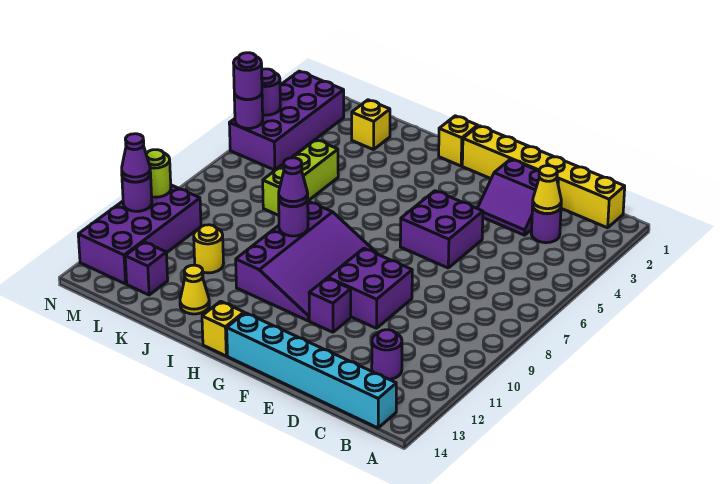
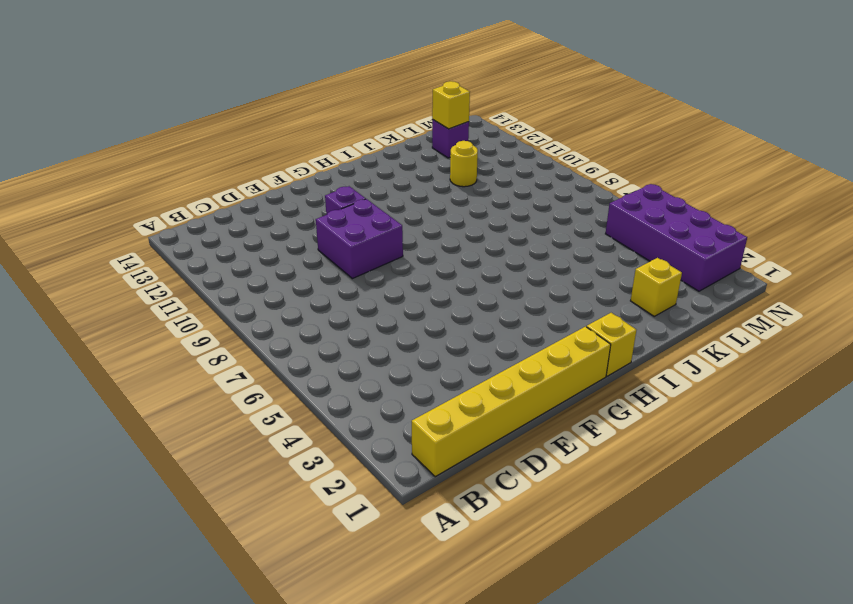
yellow brick L13 level 2 -> yellow brick H14 level 1
none -> cyan brick B14:G14 level 1
none -> purple round brick C3 level 1
none -> purple round brick C12 level 1

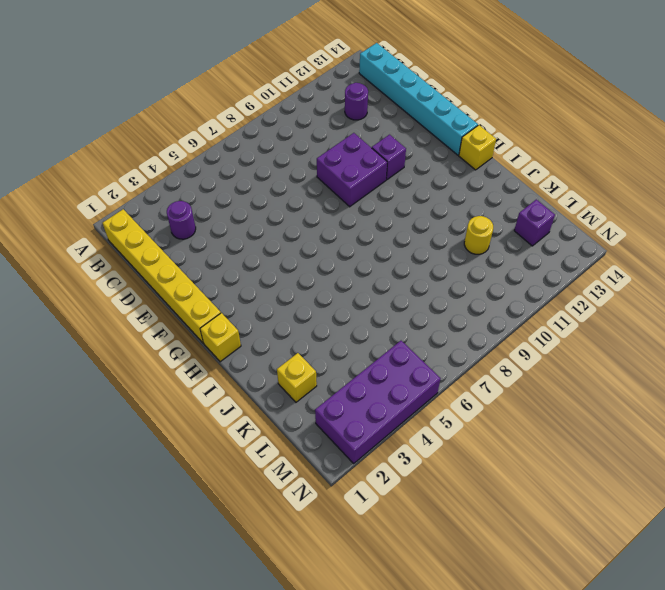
none -> purple slope D2:E3 level 1 top 2
none -> purple brick E5:F6 level 1
none -> purple slope G8:I11 level 1 top I

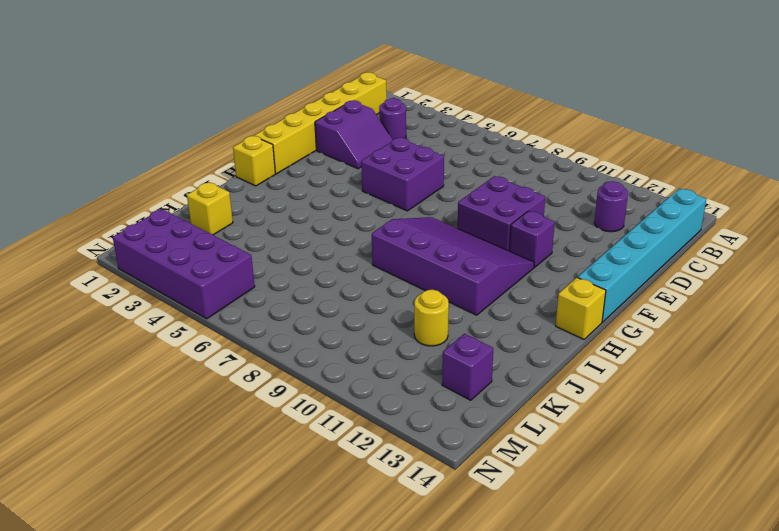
none -> yellow cone J13 level 1
none -> lime brick K5:K7 level 1
none -> purple brick M10:N13 level 1

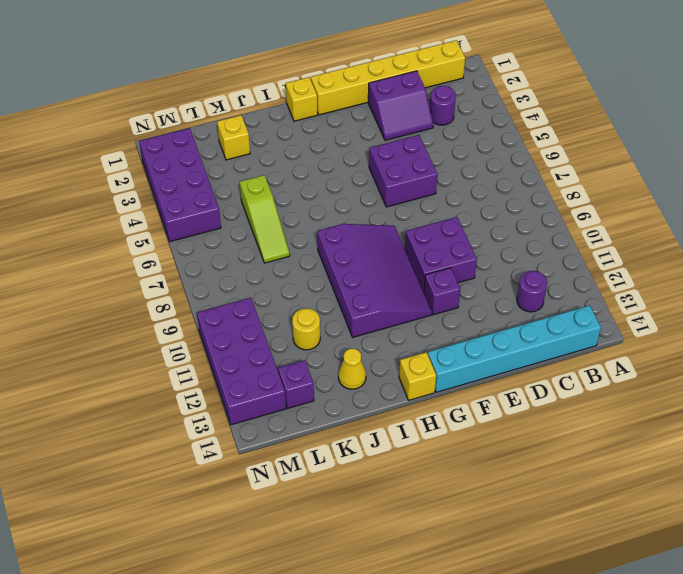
lime slope K5:K7 level 1 top 5 -> lime brick K5:K7 level 1
none -> yellow cone C3 level 2
none -> purple round brick I9 level 2
none -> purple round brick N4 level 2

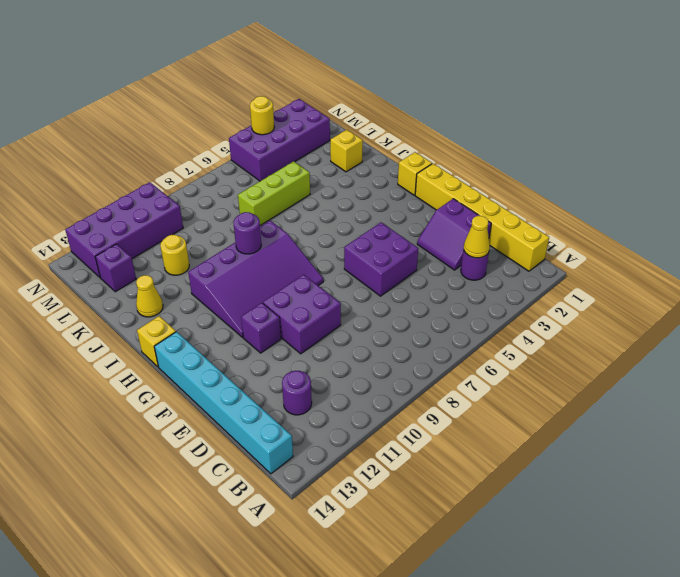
yellow round brick N4 level 2 -> purple round brick N4 level 2
none -> purple round brick N5 level 2
none -> lime round brick N10 level 2
none -> purple round brick N11 level 2

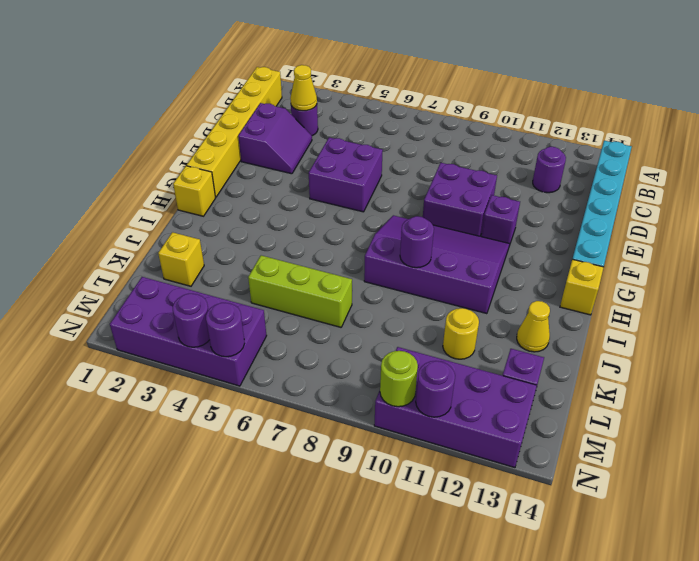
none -> purple cone I9 level 3
none -> purple round brick N5 level 3
none -> purple cone N11 level 3

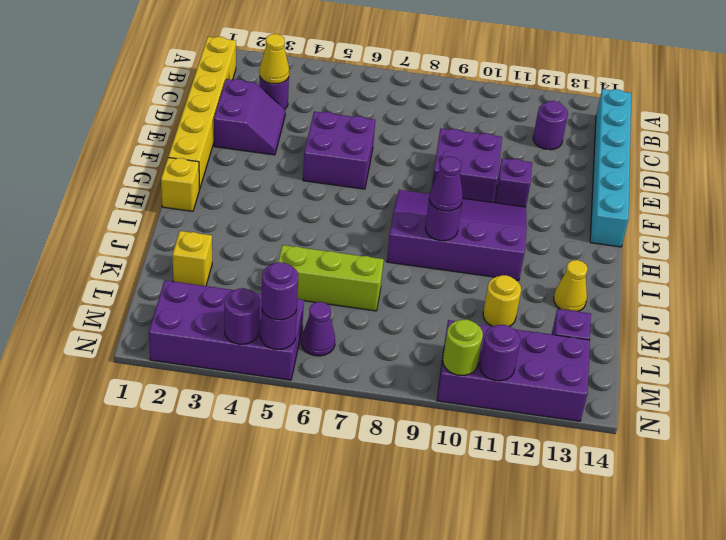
purple cone M6 level 1 -> purple cone N11 level 3
none -> yellow brick H14 level 1

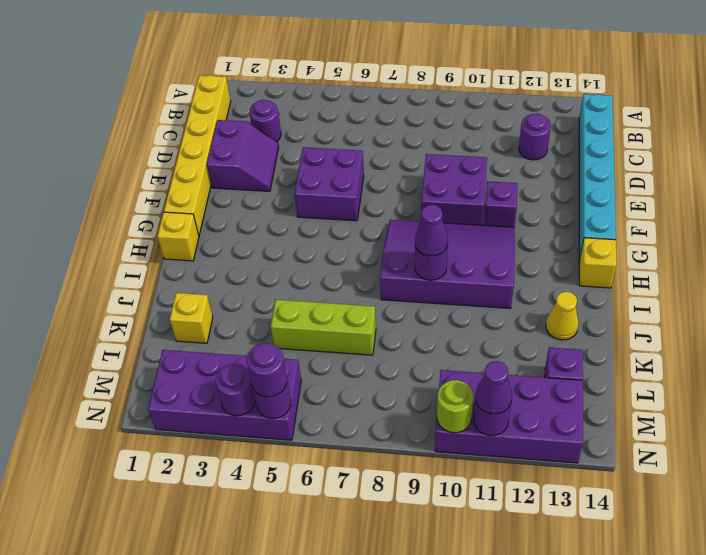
none -> yellow round brick K11 level 1
none -> yellow cone C3 level 2

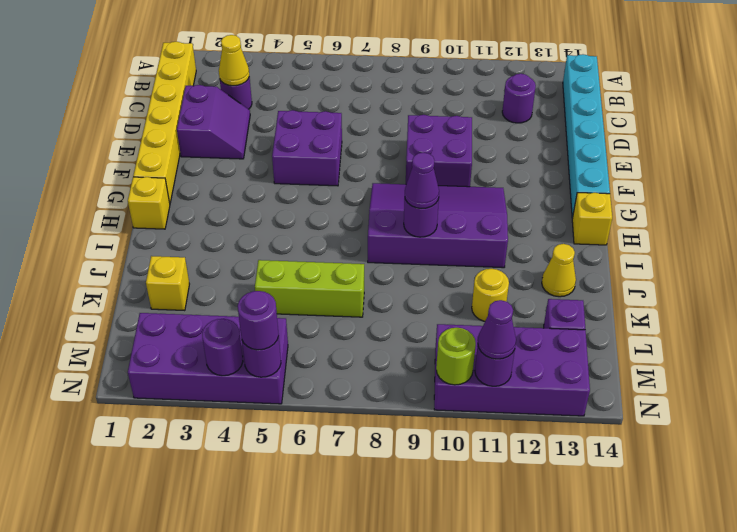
none -> purple brick F11 level 1

